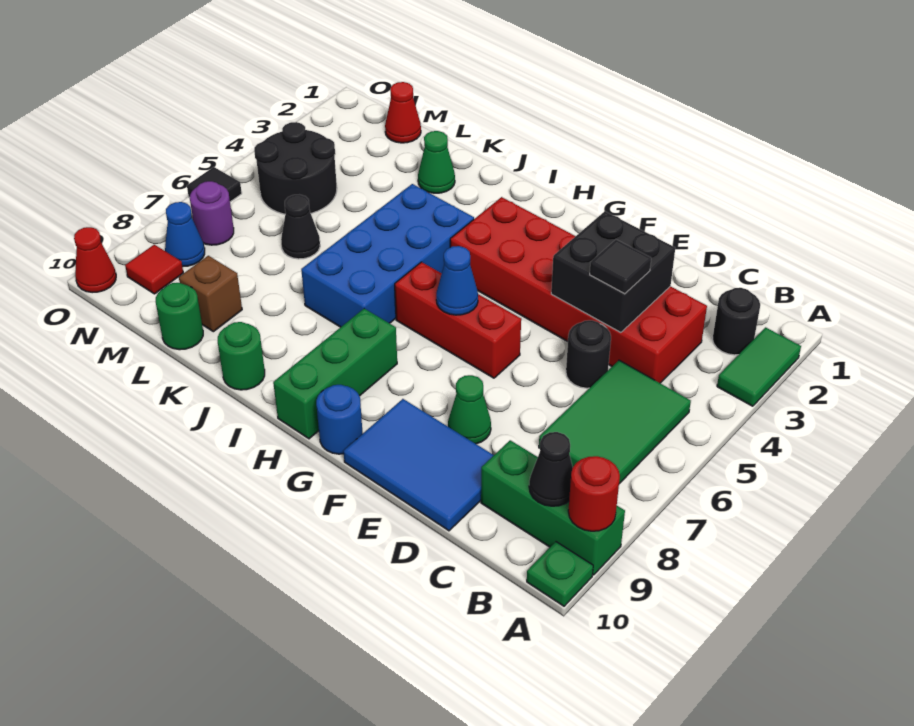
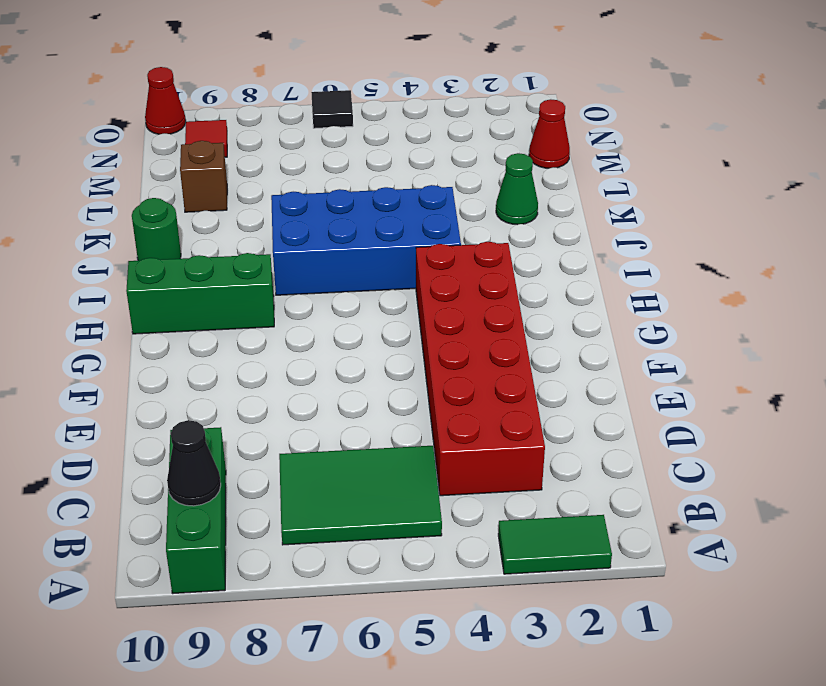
none -> green plate A10 level 1
none -> black round brick B2 level 1
none -> black round brick D5 level 1
none -> blue tile D9:F10 level 1

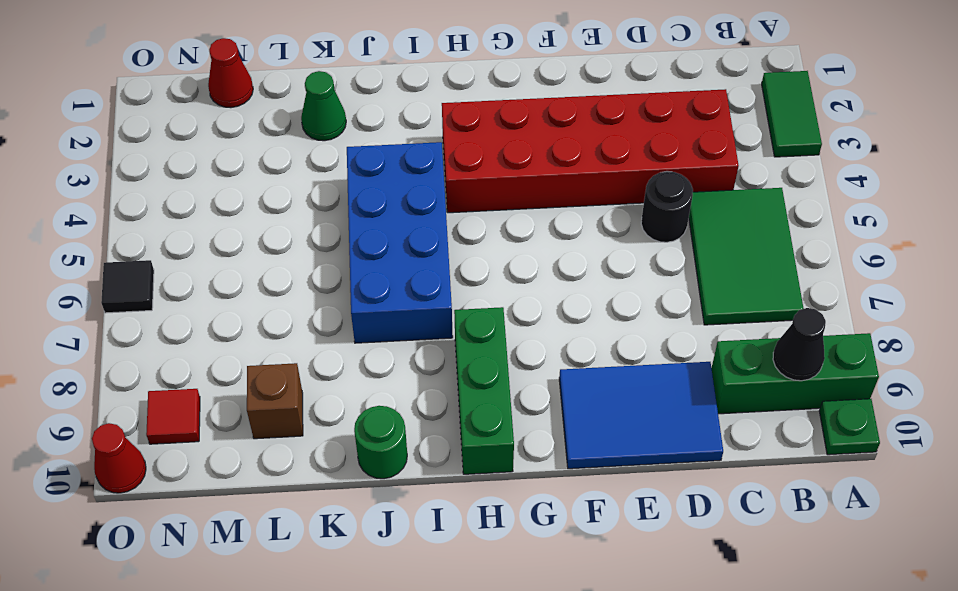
none -> black round brick B2 level 1
none -> green cone E8 level 1
none -> red brick F6:H6 level 1
none -> blue round brick G10 level 1

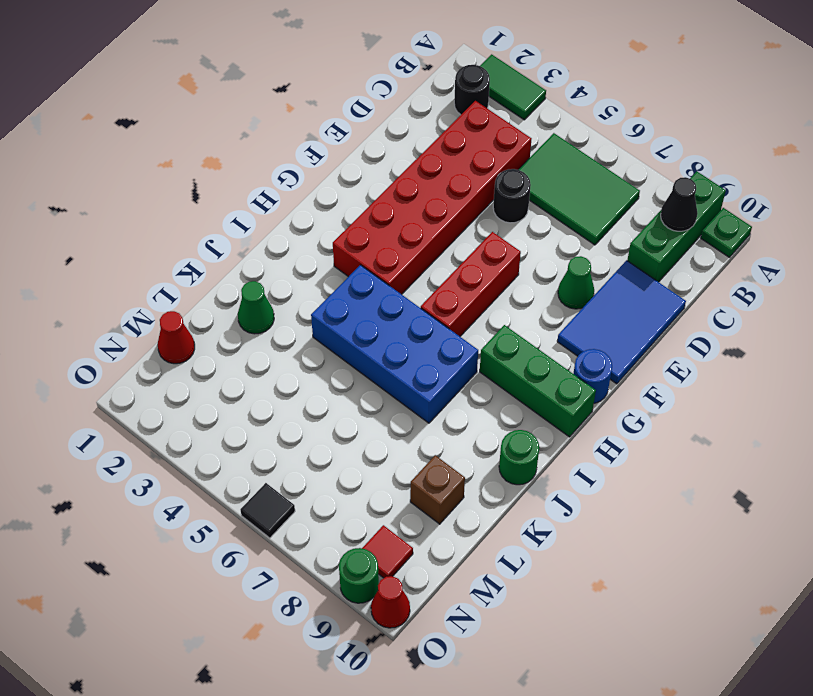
green round brick O9 level 1 -> green round brick L10 level 1
none -> black cone L6 level 1
none -> black round brick M4:N5 level 1
none -> purple round brick N7 level 1
none -> blue cone N8 level 1

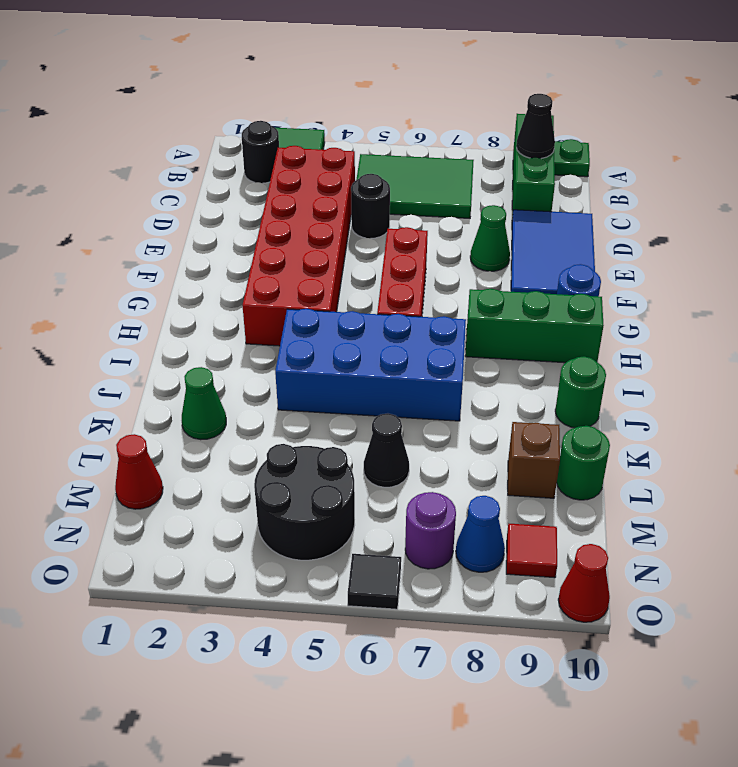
none -> red round brick A9 level 2
none -> black brick D3:E4 level 2
none -> blue cone G6 level 2
none -> black tile D4 level 3

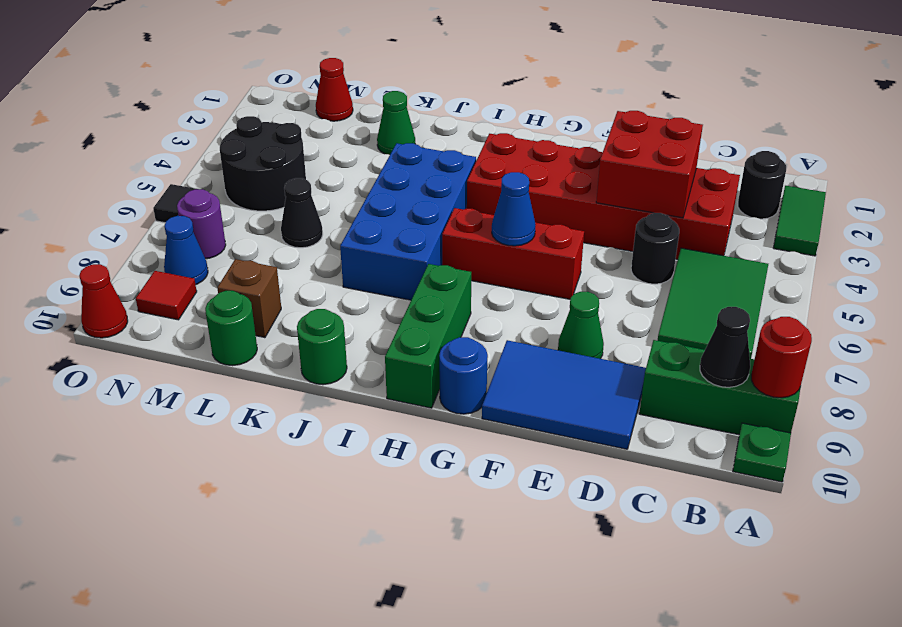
red brick D3:E4 level 2 -> black brick D3:E4 level 2
none -> black tile D4 level 3

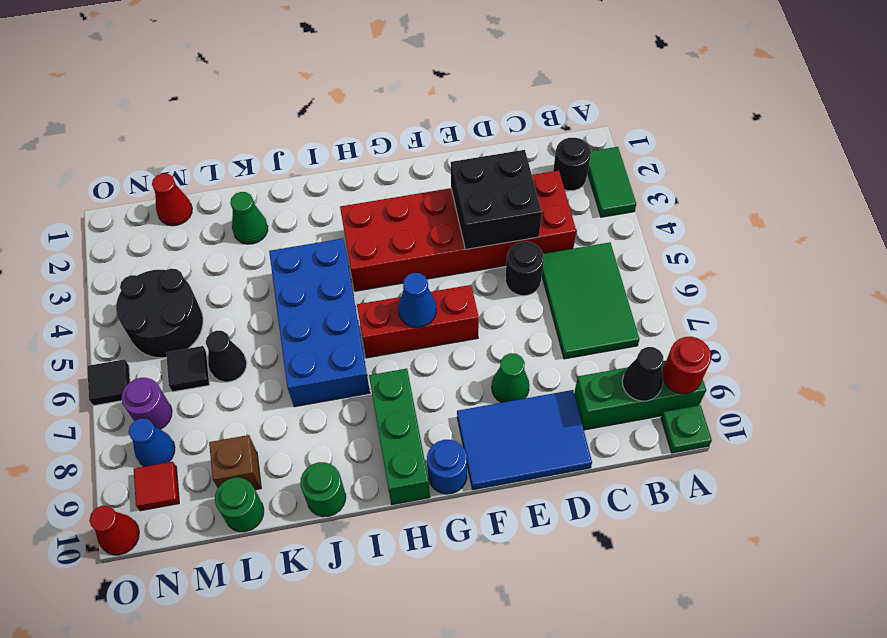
black tile M6 level 1 -> black tile D4 level 3

